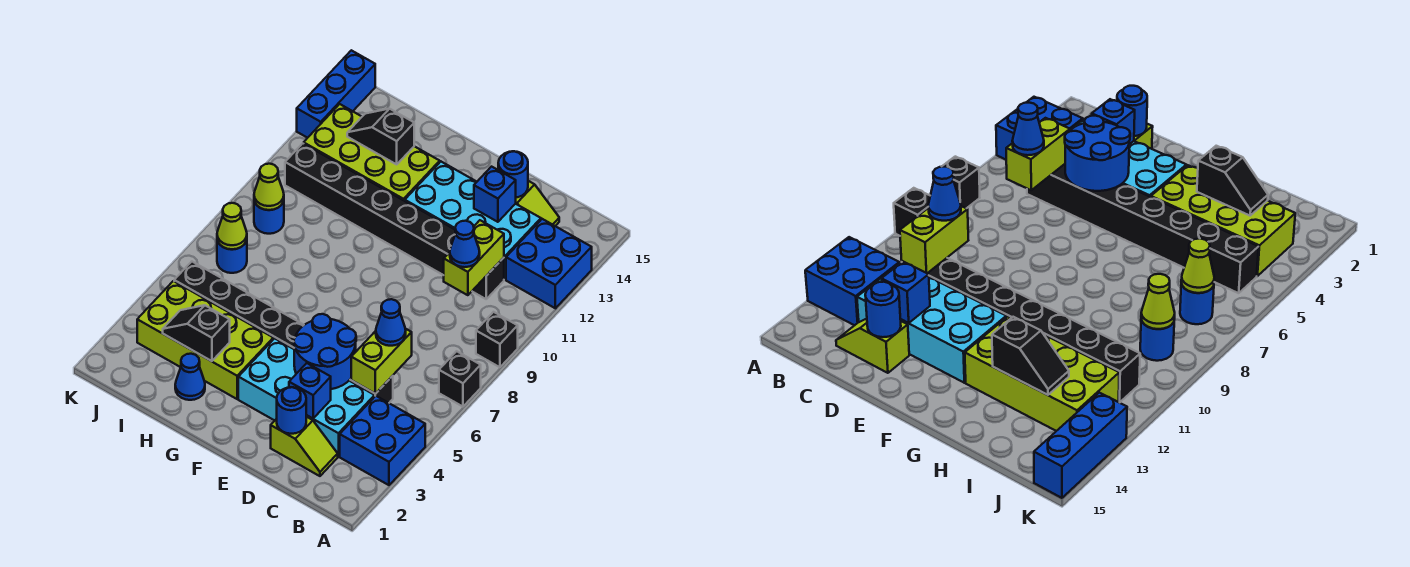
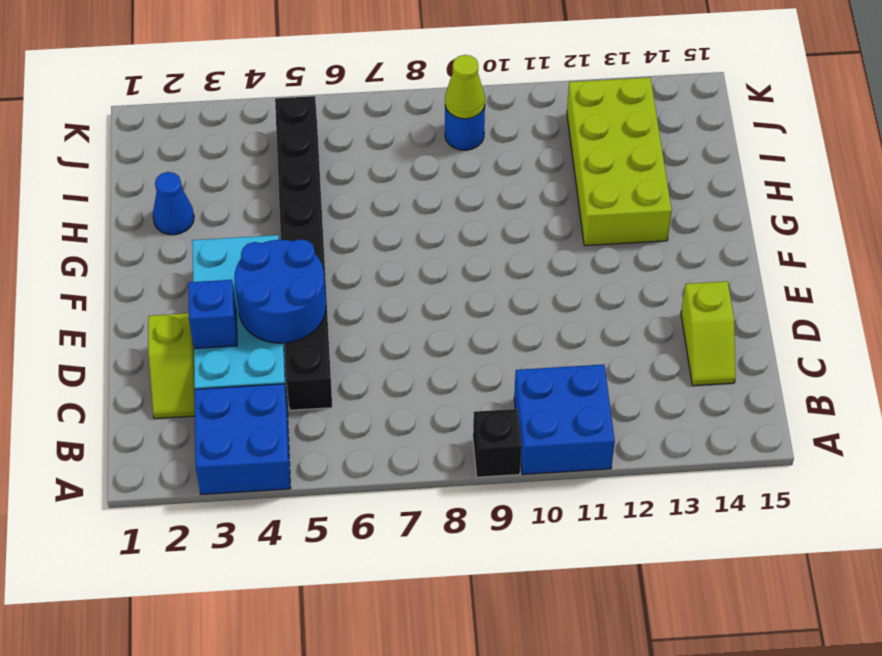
blue brick A10:B11 level 1 -> blue brick A12:B13 level 1
none -> black brick A7 level 1
none -> black brick C11:J11 level 1
none -> cyan brick C12:F13 level 1

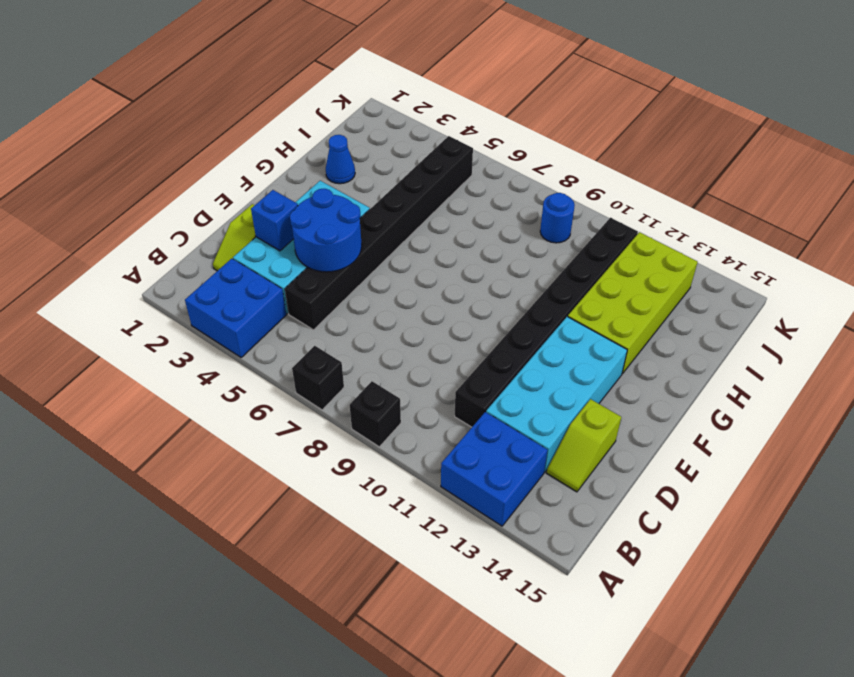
none -> lime brick G3:J4 level 1
none -> blue round brick J7 level 1
none -> blue brick K13:K15 level 1

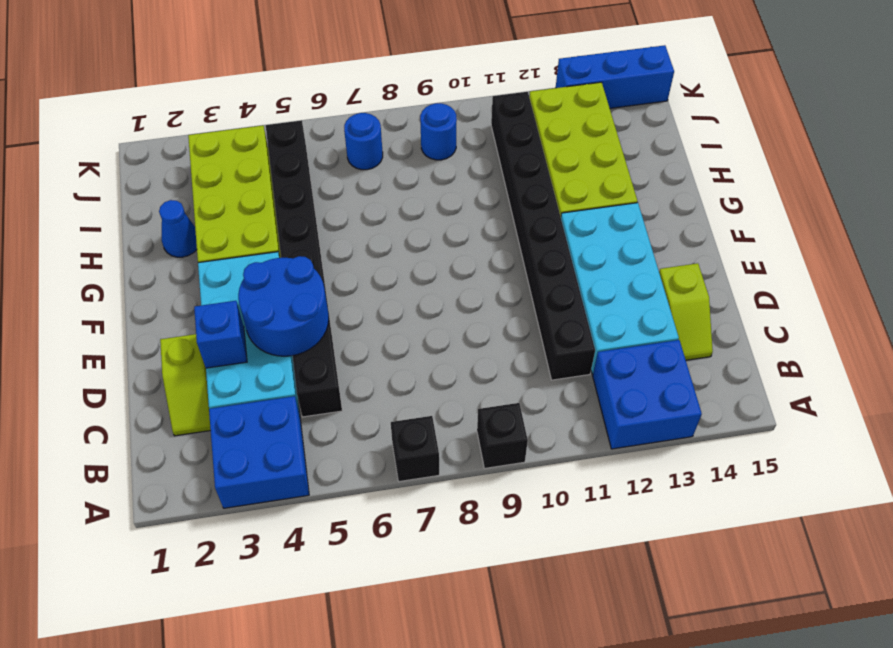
none -> lime brick C5:C6 level 2
none -> lime brick C10:C11 level 2
none -> blue round brick D2 level 2

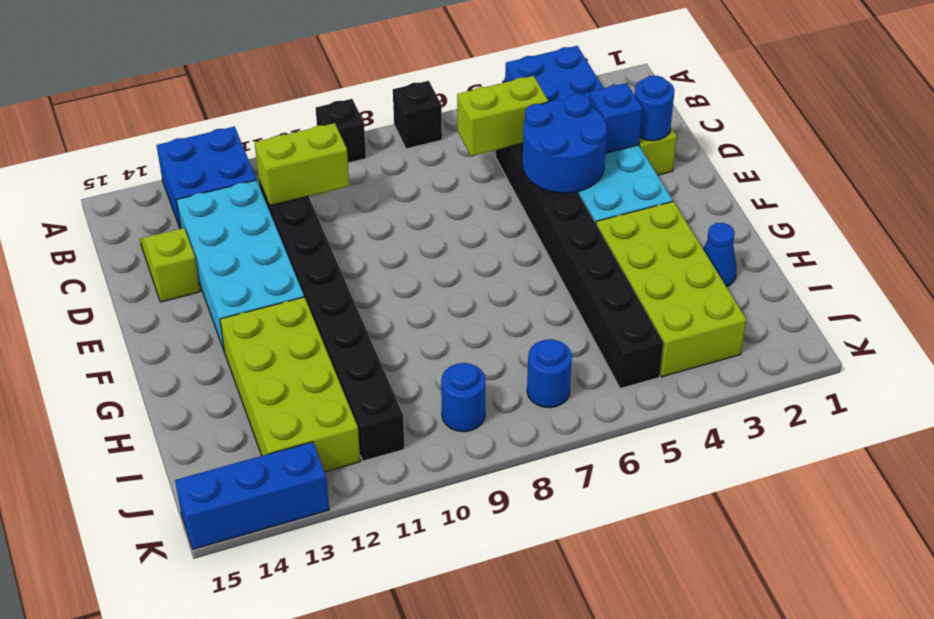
none -> blue brick D13 level 2
none -> blue round brick D14 level 2
none -> black slope H3:I3 level 2 top H

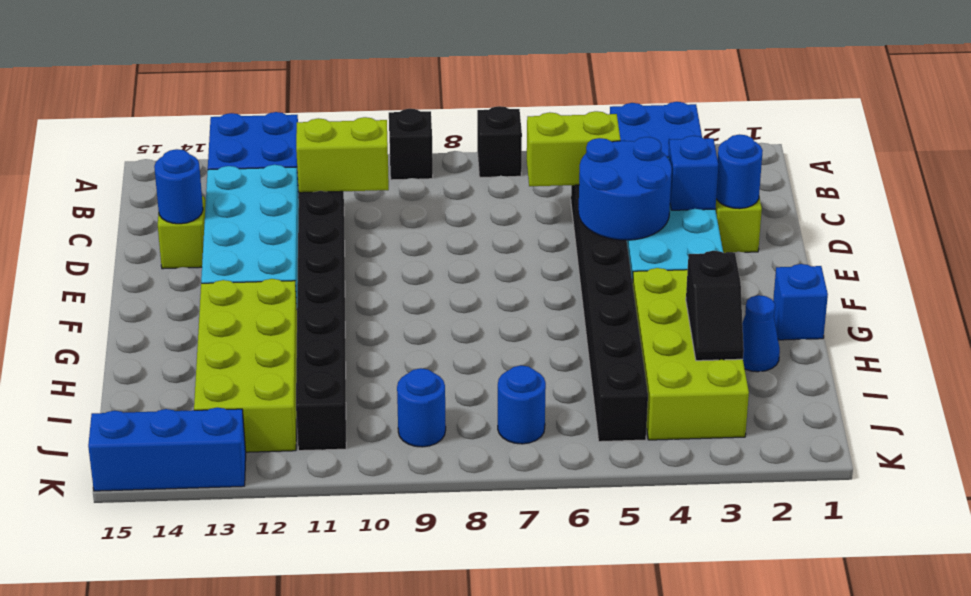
blue brick G1 level 1 -> blue brick D13 level 2
none -> black slope H13:I13 level 2 top H
none -> lime cone J7 level 2
none -> lime cone J9 level 2

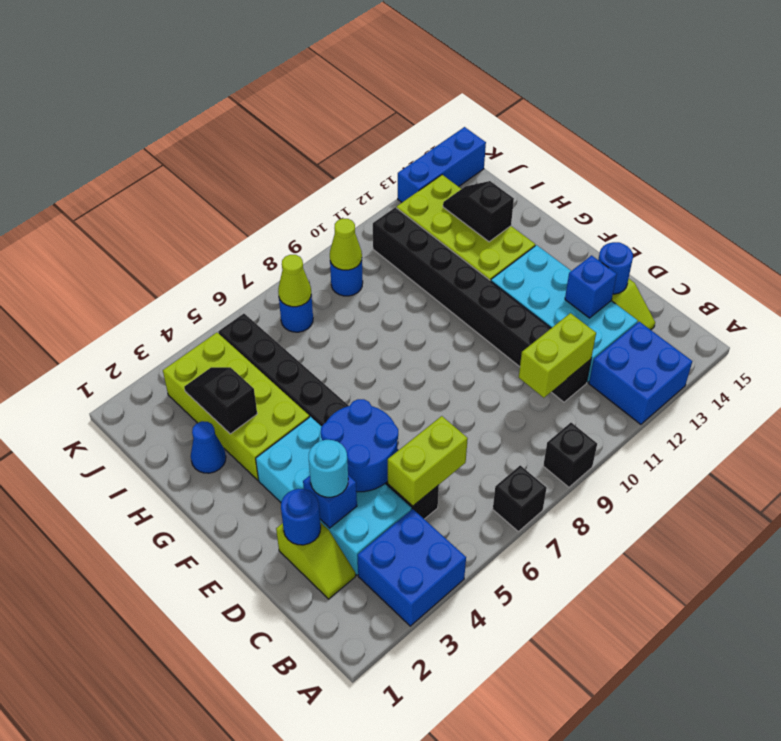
cyan round brick D3 level 3 -> none
none -> blue cone C6 level 3
none -> blue cone C10 level 3

